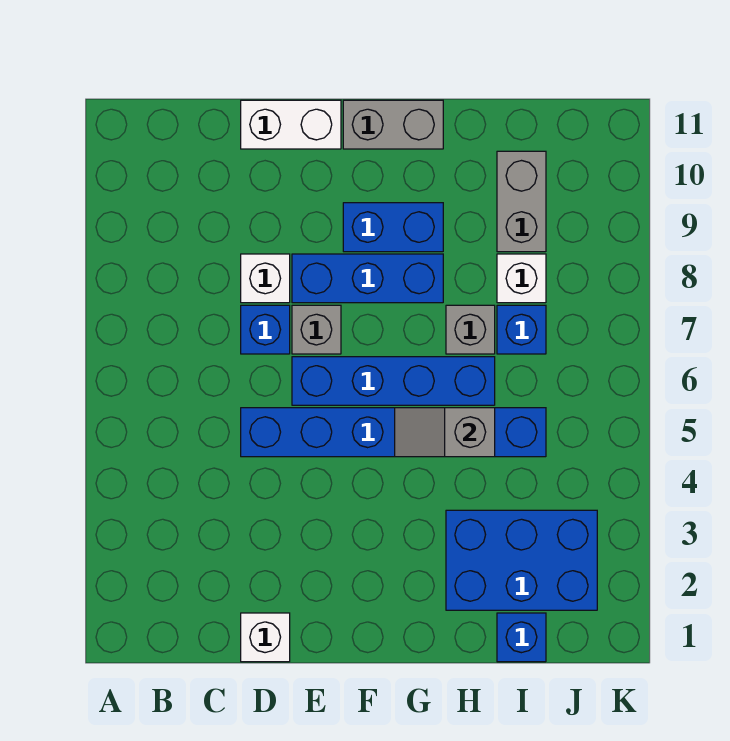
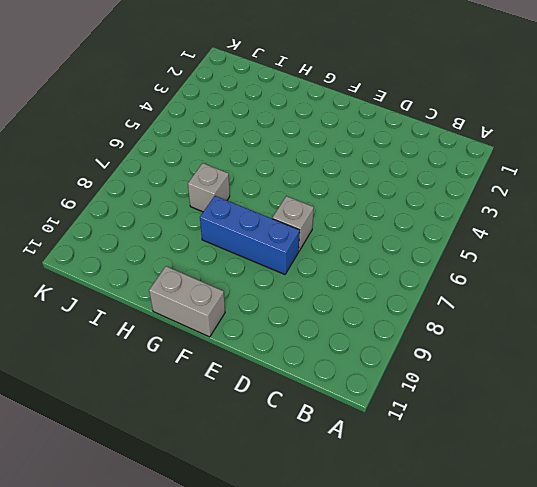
none -> white brick D1 level 1
none -> blue brick D5:I5 level 1
none -> blue brick D7 level 1

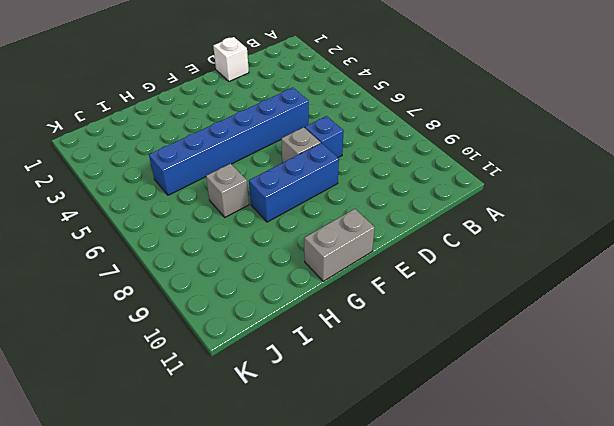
none -> white brick D8 level 1
none -> white brick D11:E11 level 1
none -> blue brick E6:H6 level 1

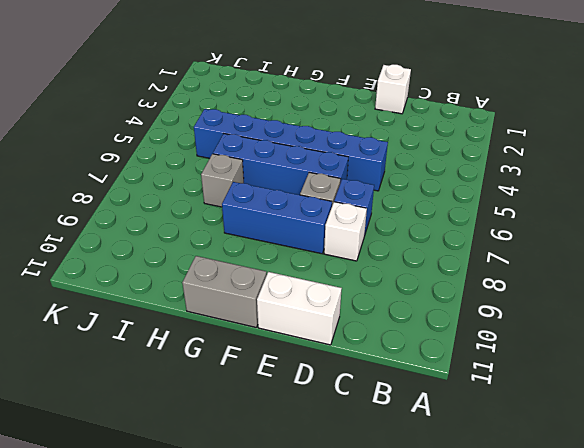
none -> blue brick F9:G9 level 1
none -> blue brick H2:J3 level 1
none -> blue brick I1 level 1

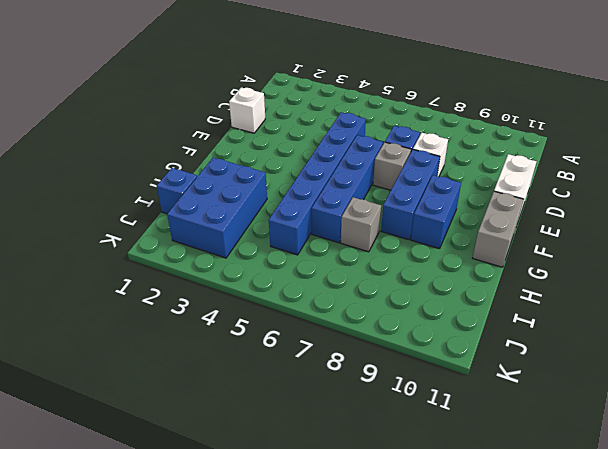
none -> blue brick I7 level 1
none -> white brick I8 level 1
none -> grey brick I9:I10 level 1

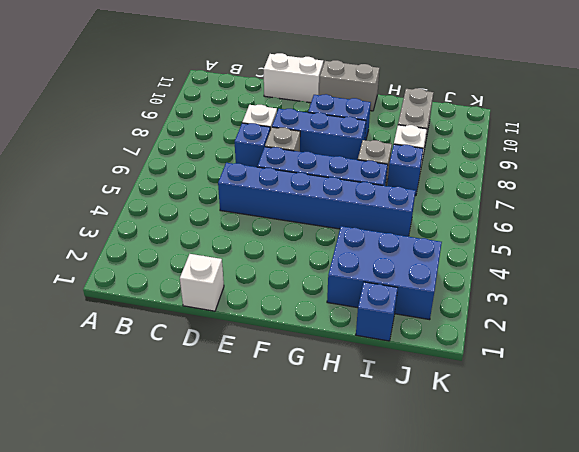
none -> grey slope G5:H5 level 2 top H

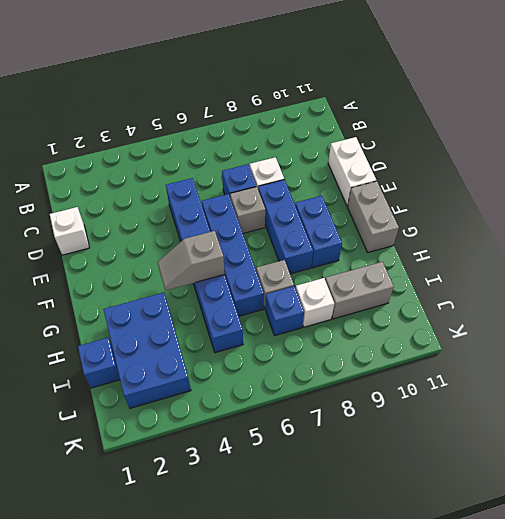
grey slope G4:G5 level 2 top 5 -> grey slope G5:H5 level 2 top H

